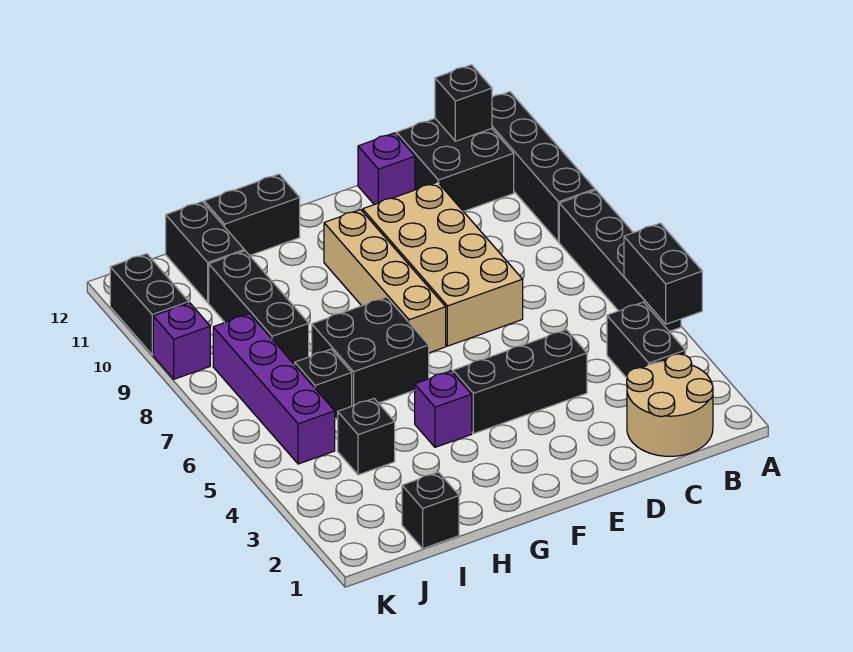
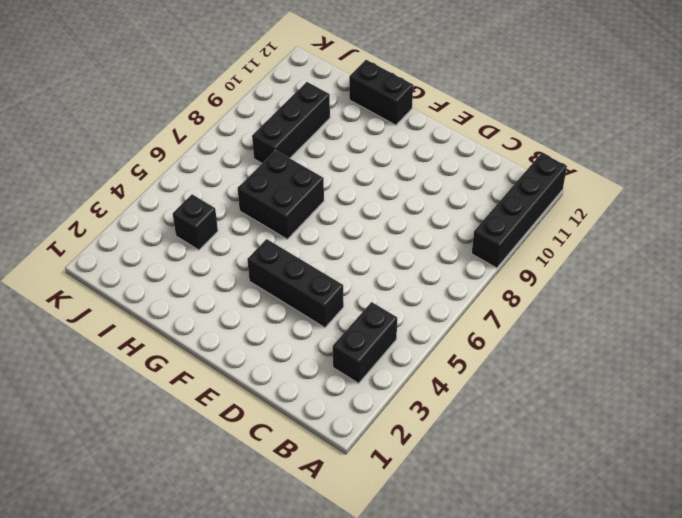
none -> black brick A5:A8 level 1
none -> tan round brick B1:C2 level 1
none -> black brick B11:C12 level 1

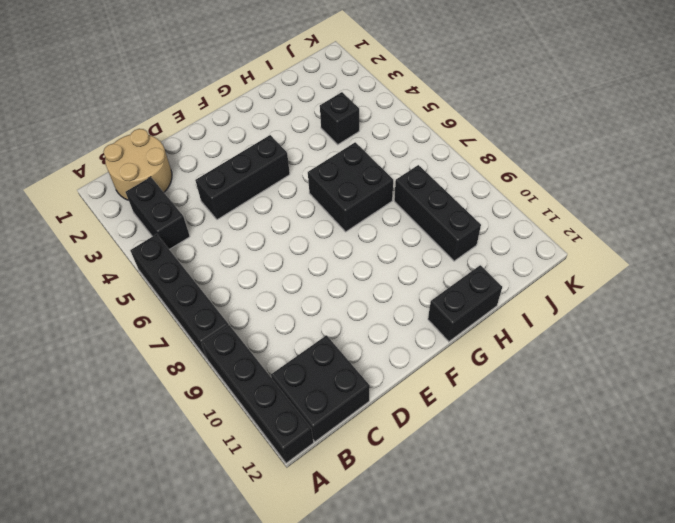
none -> tan brick D7:E10 level 1
none -> purple brick D12 level 1
none -> tan brick F7:F10 level 1

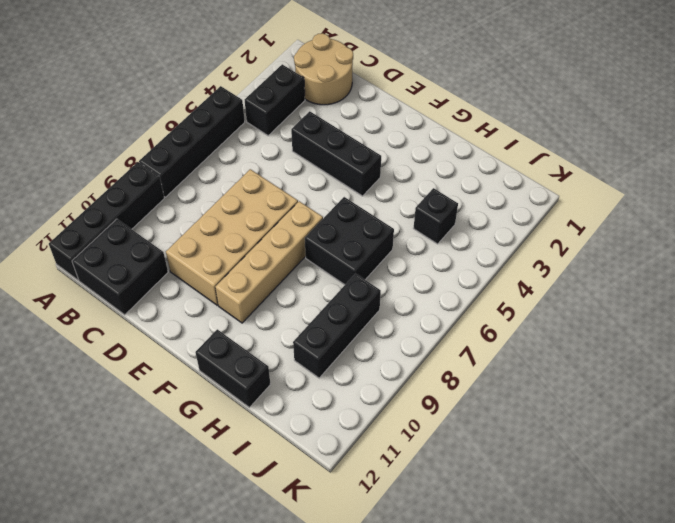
none -> purple brick D12 level 1
none -> purple brick G4 level 1
none -> black brick I1 level 1

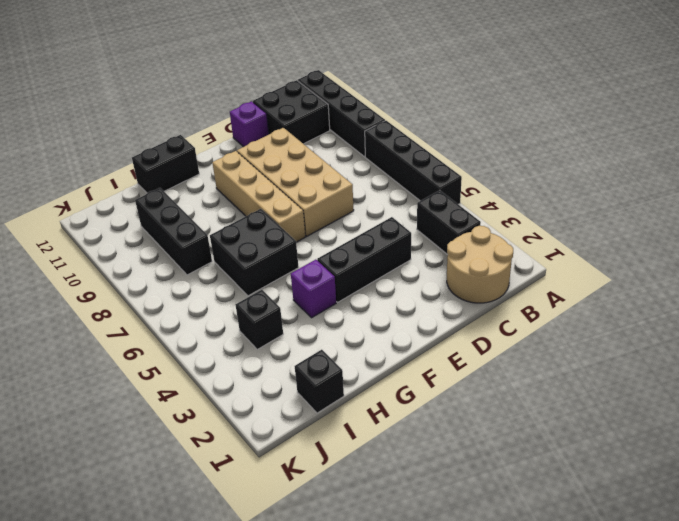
none -> black brick I6 level 1
none -> black brick I11:I12 level 1
none -> purple brick J5:J8 level 1

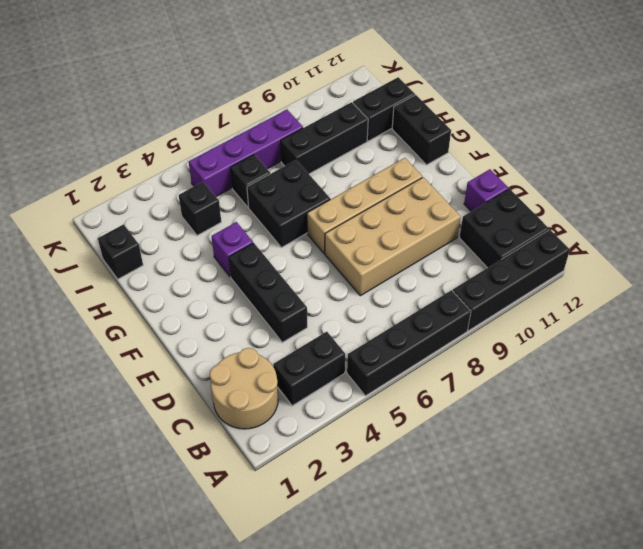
none -> purple brick K9 level 1
none -> black brick K10:K11 level 1
none -> black brick A4:A5 level 2

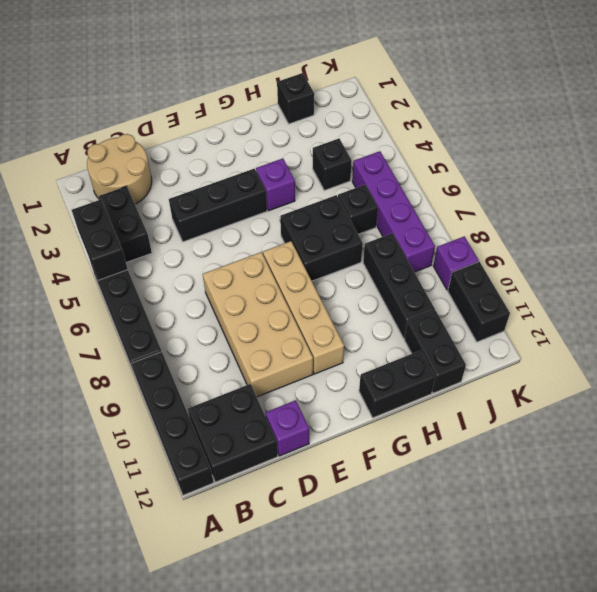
none -> black brick B12 level 2

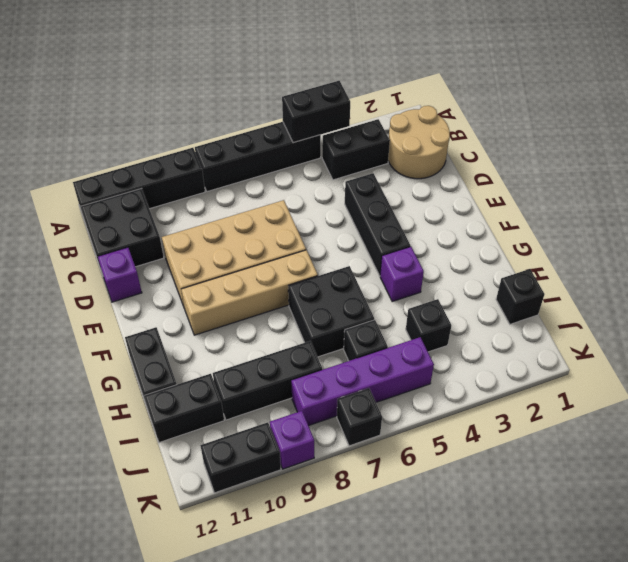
black brick K7 level 1 -> black brick B12 level 2

